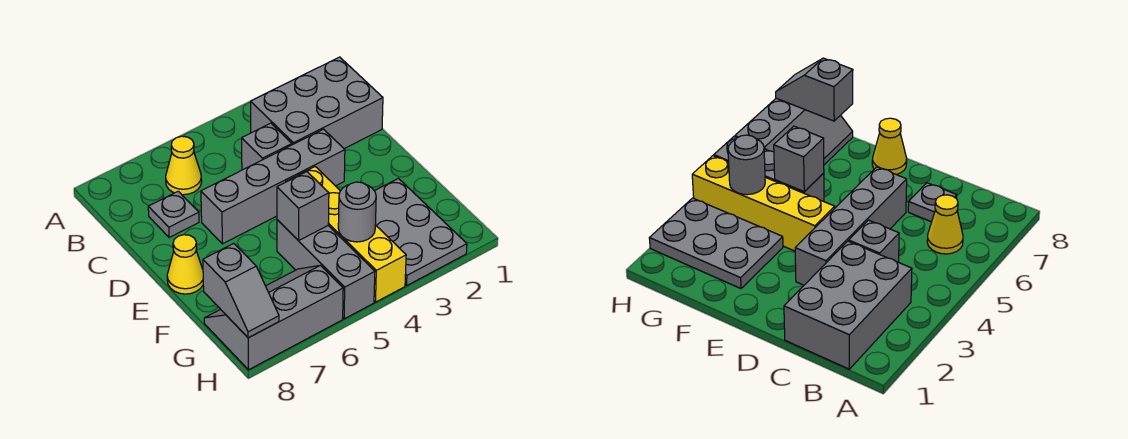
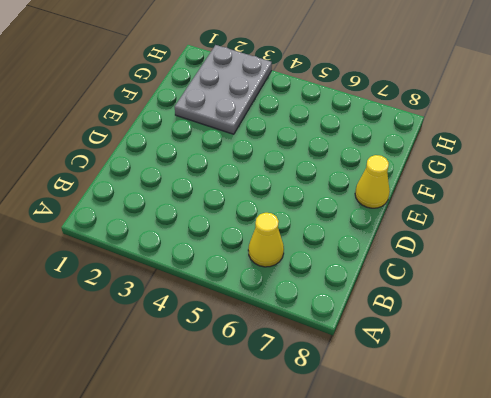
none -> grey brick B1:C3 level 1
none -> grey brick C4 level 1
none -> grey plate C7 level 1

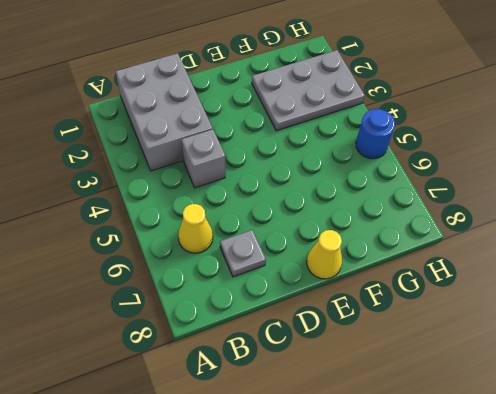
blue round brick H5 level 1 -> grey brick F5:H5 level 1
none -> grey brick D3:D6 level 1
none -> yellow brick E4:H4 level 1
none -> grey slope G6:H8 level 1 top H

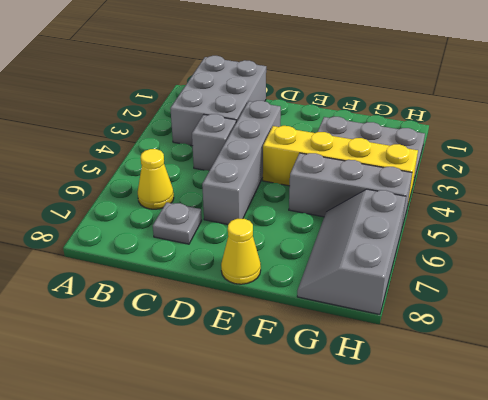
none -> grey brick F5 level 2
none -> grey round brick G4 level 2
none -> grey slope G8:H8 level 2 top G

